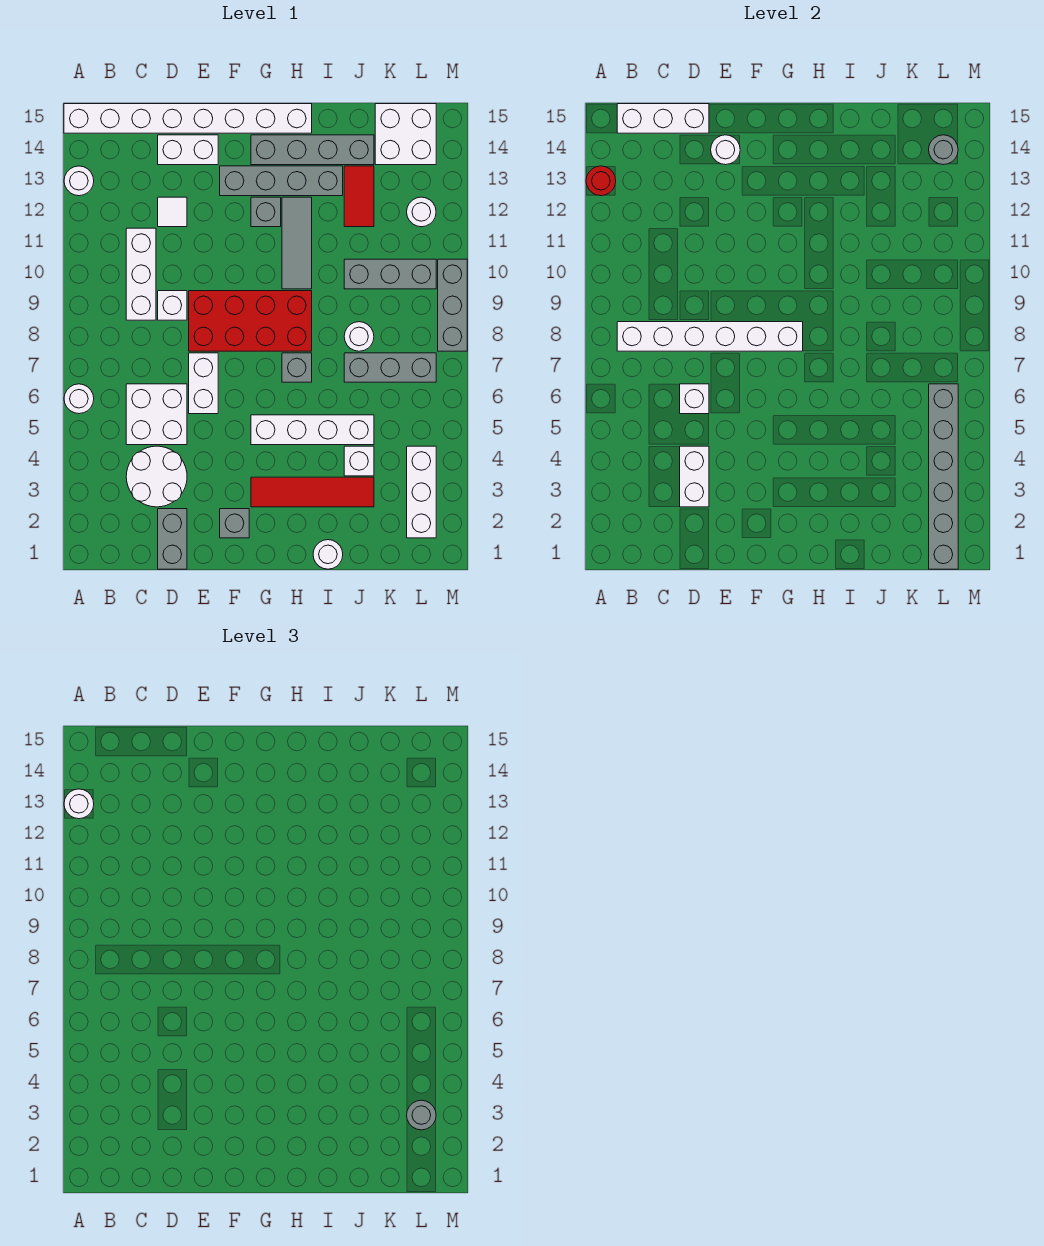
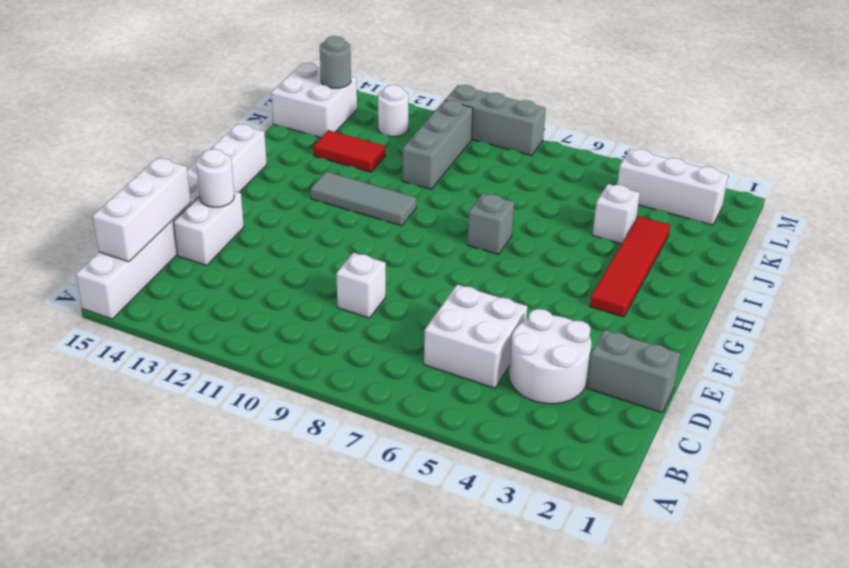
none -> white round brick A6 level 1
none -> white round brick A13 level 1
none -> white brick C9:C11 level 1
none -> white tile D12 level 1

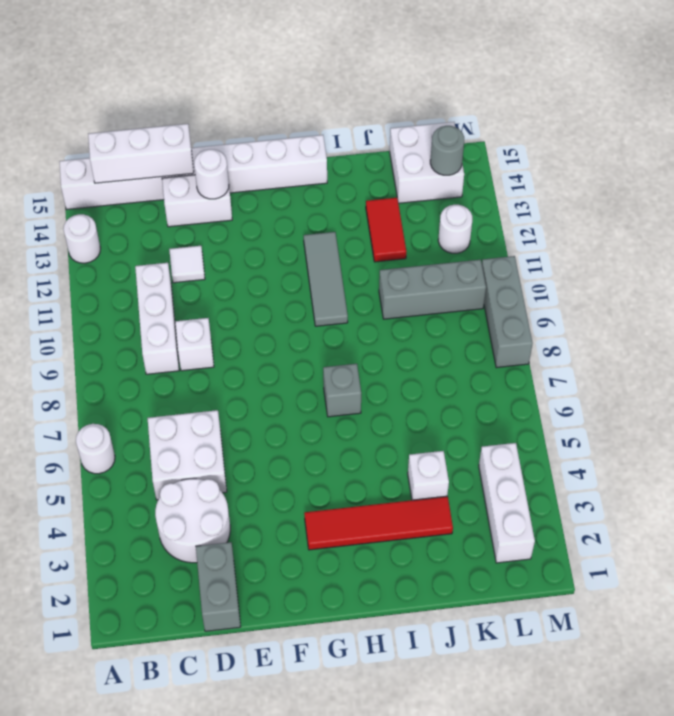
none -> white brick E6:E7 level 1
none -> red brick E8:H9 level 1
none -> grey brick F2 level 1
none -> grey brick F13:I13 level 1

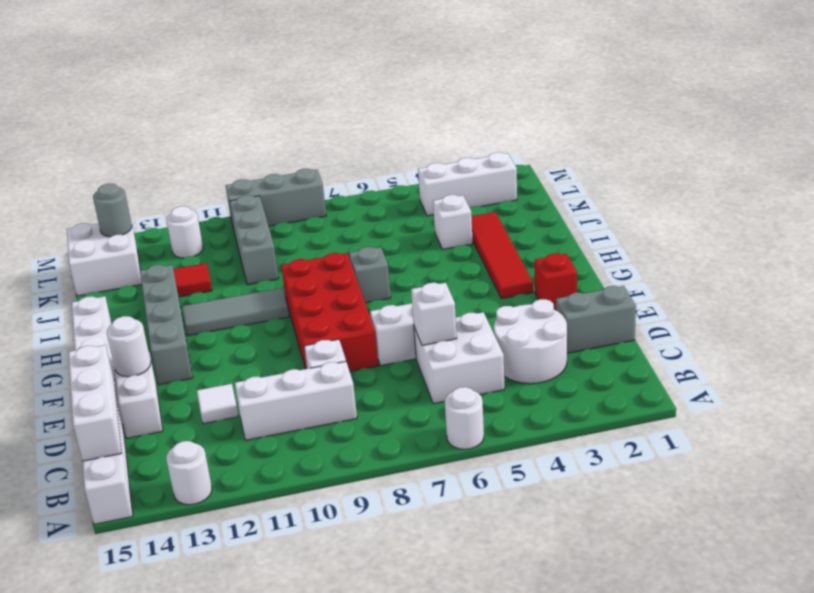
red brick F2 level 1 -> grey brick F2 level 1
none -> white brick G5:J5 level 1
none -> grey brick G12 level 1
none -> grey brick G14:J14 level 1
none -> white round brick I1 level 1

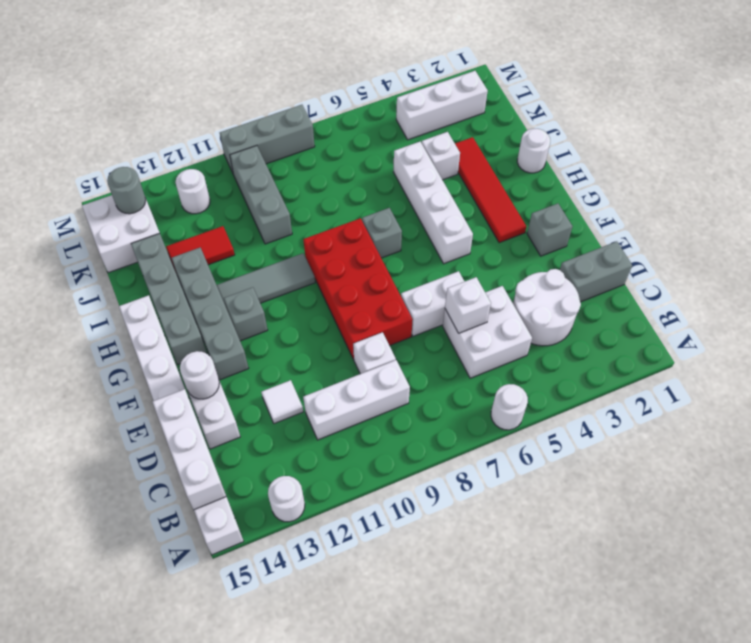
none -> grey brick J7:L7 level 1
none -> white round brick J8 level 1
none -> red round brick A13 level 2
none -> white brick B8:G8 level 2

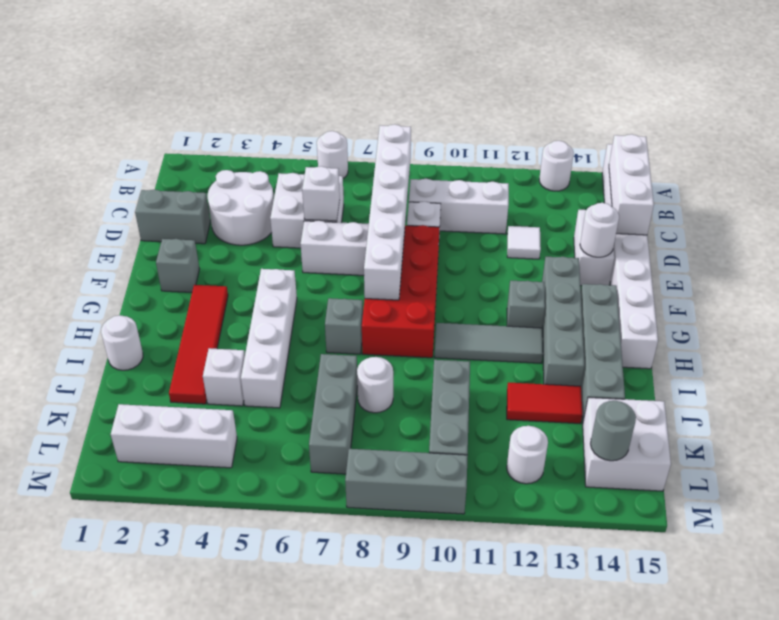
none -> red round brick A13 level 2
none -> white brick D3:D4 level 2
none -> grey brick L1:L6 level 2
none -> white round brick A13 level 3

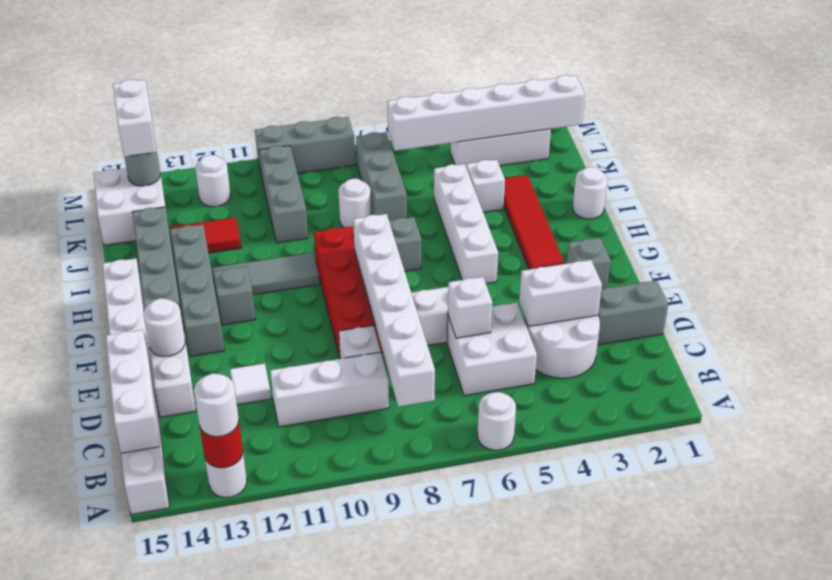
white brick L1:L6 level 2 -> grey brick L1:L6 level 2
white brick L14:M14 level 3 -> none
none -> grey round brick L3 level 3

